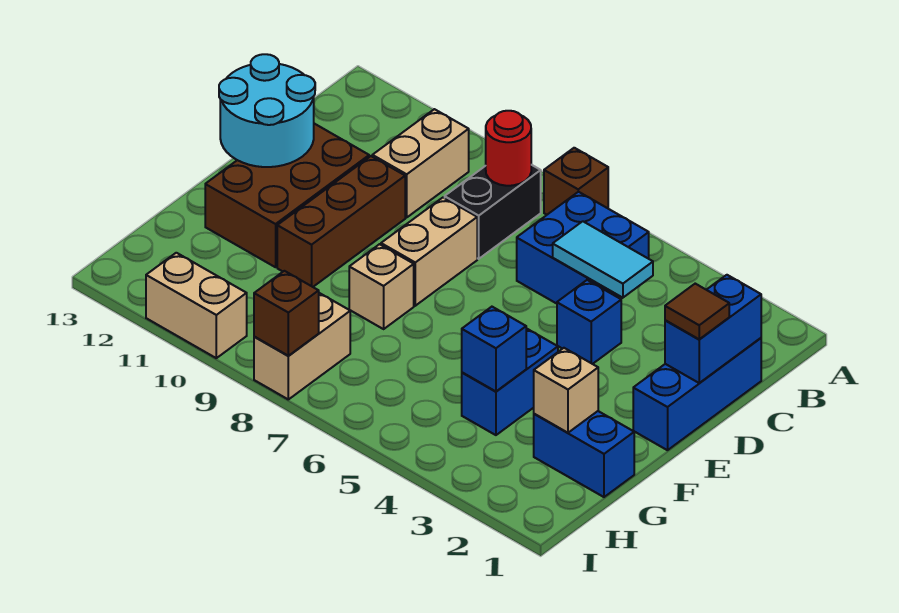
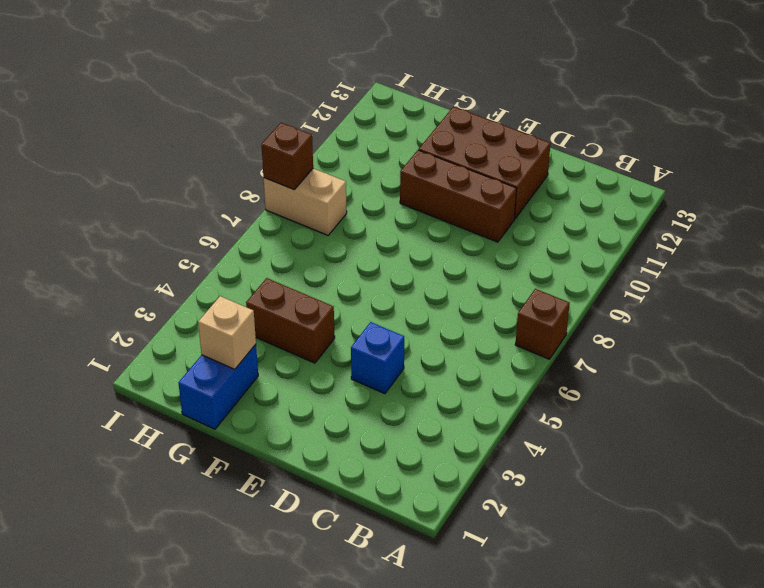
brown brick F4:G4 level 1 -> blue brick F4:G4 level 1
none -> blue brick B5:C6 level 1
none -> black brick B8:C8 level 1
none -> tan brick B10:C10 level 1

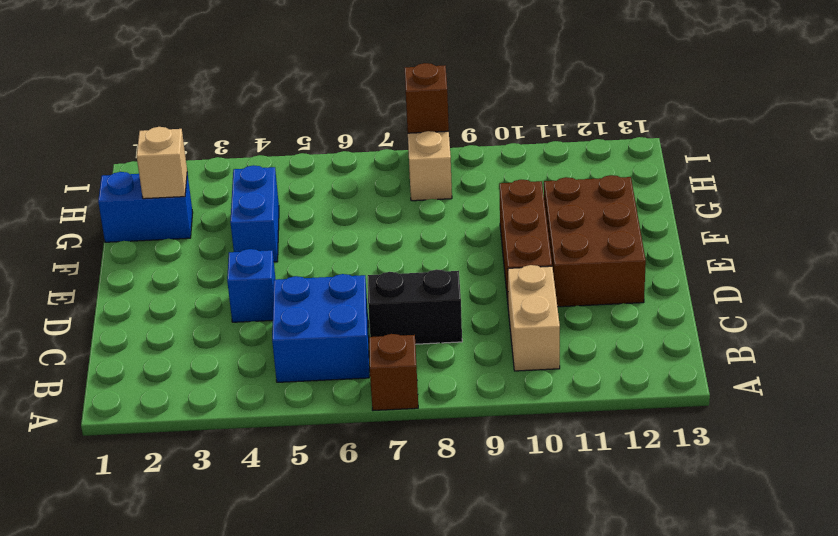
black brick C7:C8 level 1 -> black brick B8:C8 level 1
none -> blue brick C1:E1 level 1
none -> tan brick D8:E8 level 1
none -> tan brick F8 level 1

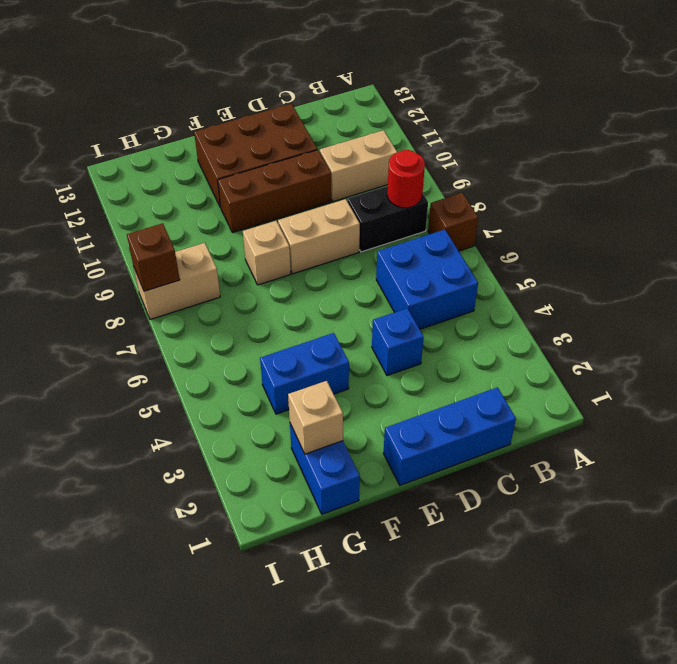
none -> tan brick I10:I11 level 1
none -> blue brick C1:D1 level 2
none -> cyan tile C4:C5 level 2

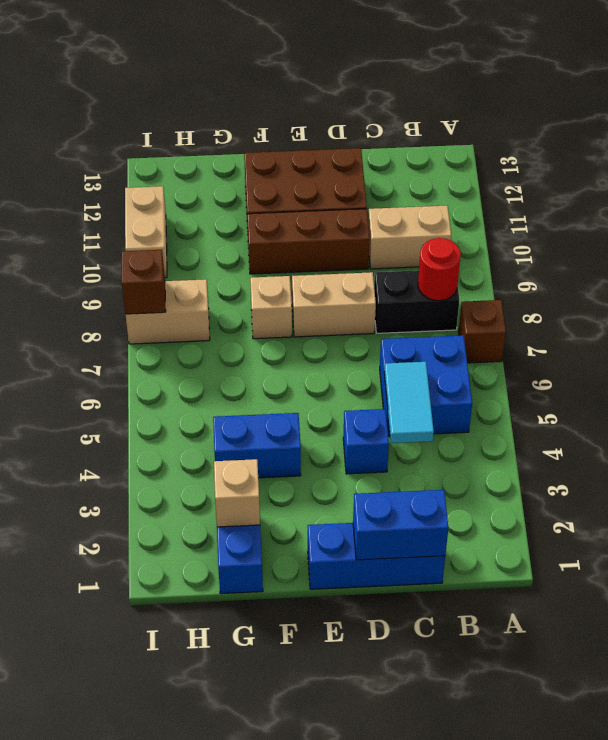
none -> cyan round brick D12:E13 level 2
none -> blue brick G4 level 2
none -> brown tile D1 level 3

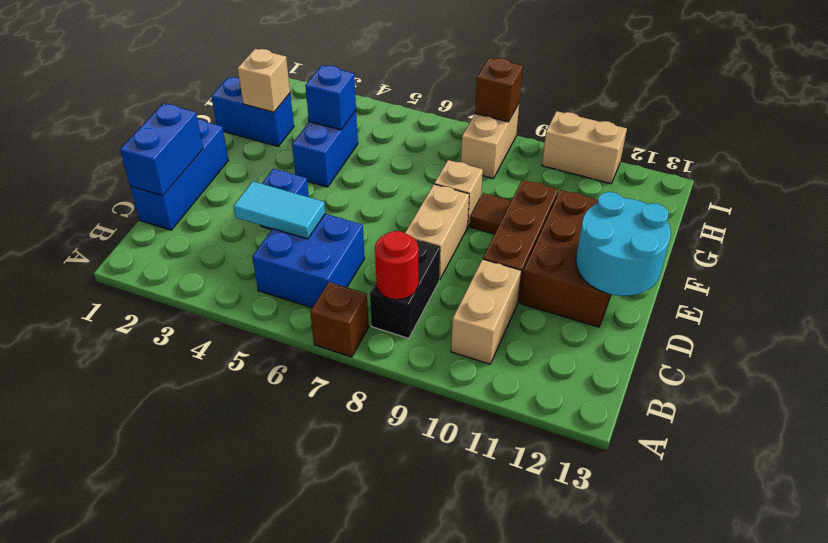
brown tile F9 level 1 -> brown tile D1 level 3

